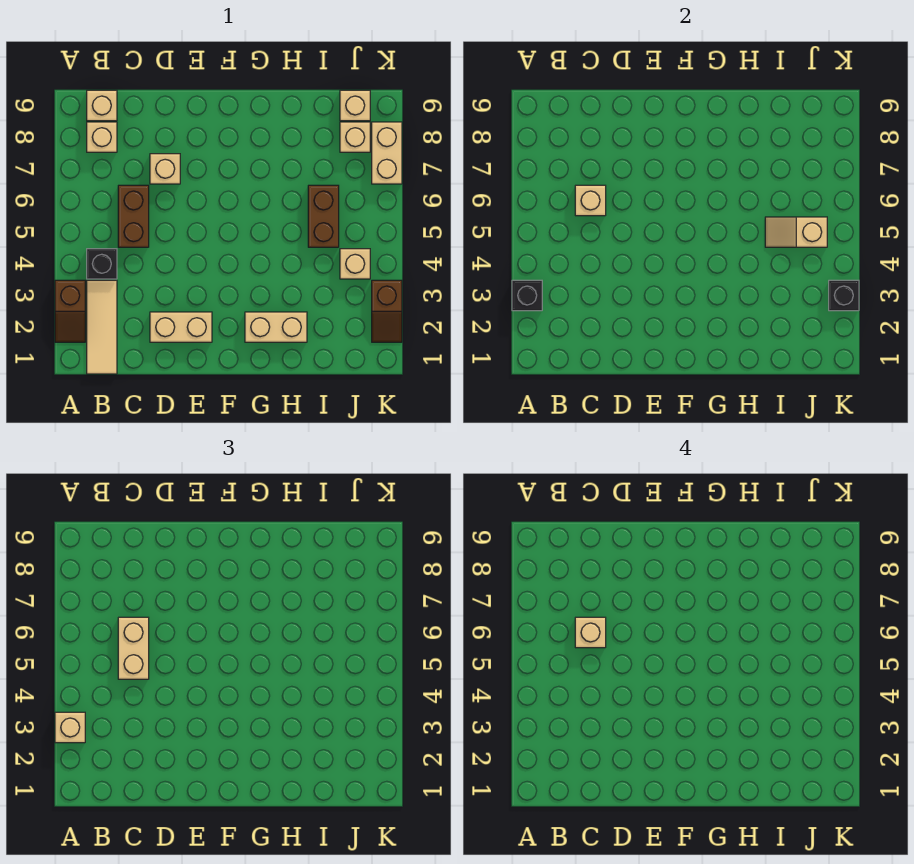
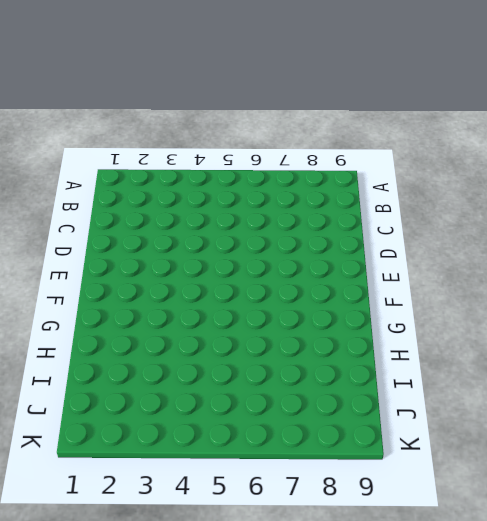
none -> brown slope A2:A3 level 1 top 3
none -> tan tile B1:B3 level 1
none -> black brick B4 level 1

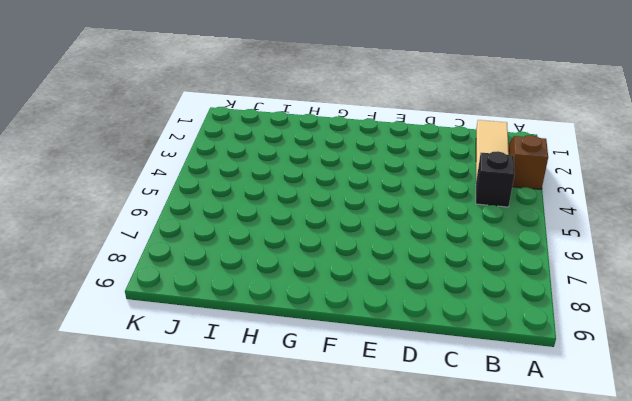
none -> tan brick B8 level 1
none -> tan brick B9 level 1
none -> brown brick C5:C6 level 1

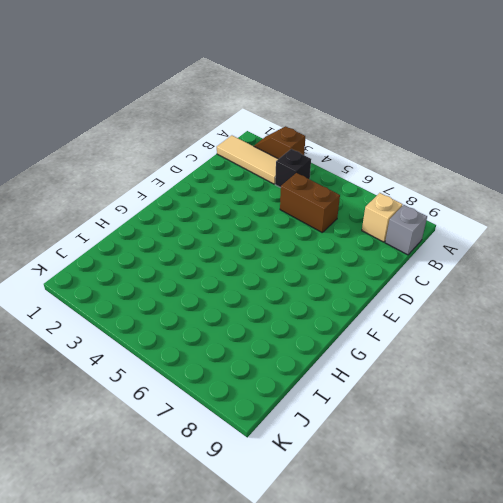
grey brick B9 level 1 -> tan brick B9 level 1
none -> tan brick D2:E2 level 1
none -> tan brick D7 level 1
none -> tan brick G2:H2 level 1

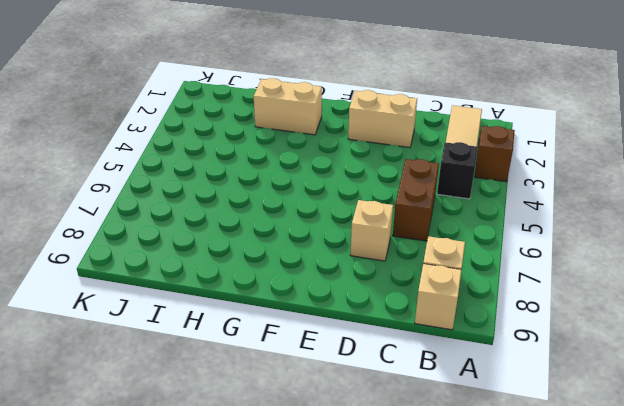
none -> brown brick I5:I6 level 1
none -> tan brick J4 level 1
none -> tan brick J8 level 1

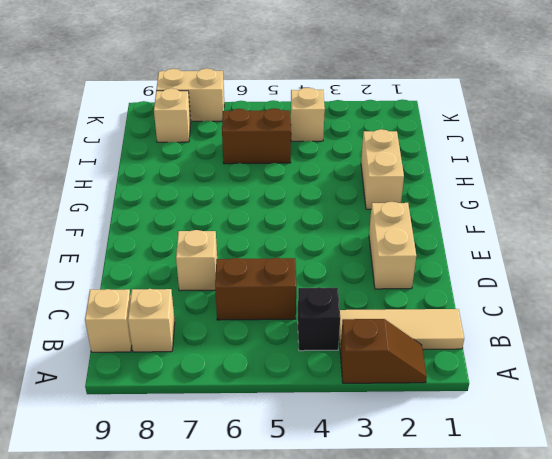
none -> tan brick J9 level 1
none -> brown slope K2:K3 level 1 top 3
none -> black brick A3 level 2

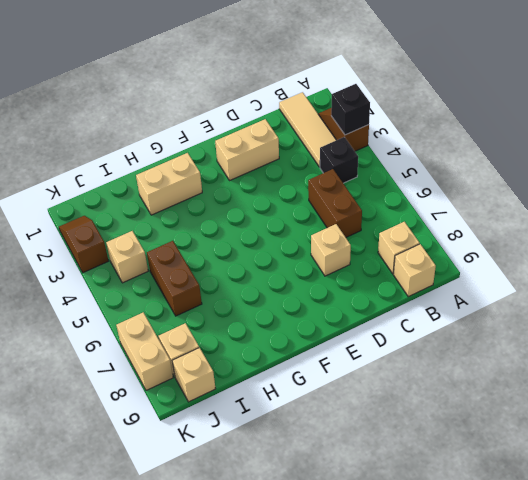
none -> tan brick C6 level 2
none -> tan slope I5:J5 level 2 top J
none -> black brick K3 level 2

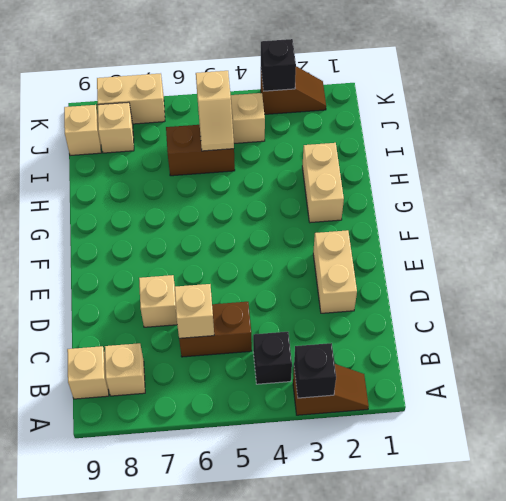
none -> tan tile B1:B3 level 1
none -> tan brick A3 level 3
none -> tan brick C5:C6 level 3

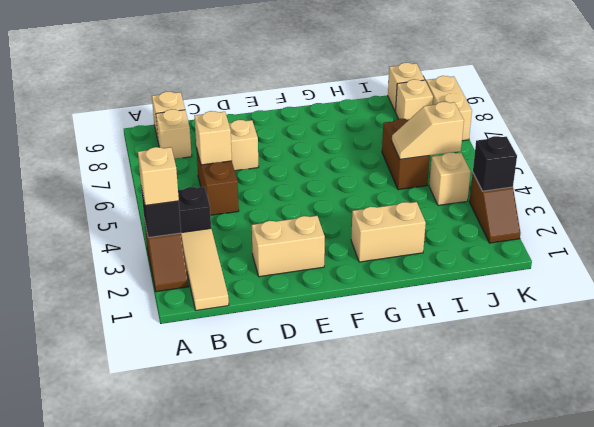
none -> tan brick C5:C6 level 3
none -> tan brick C6 level 4

